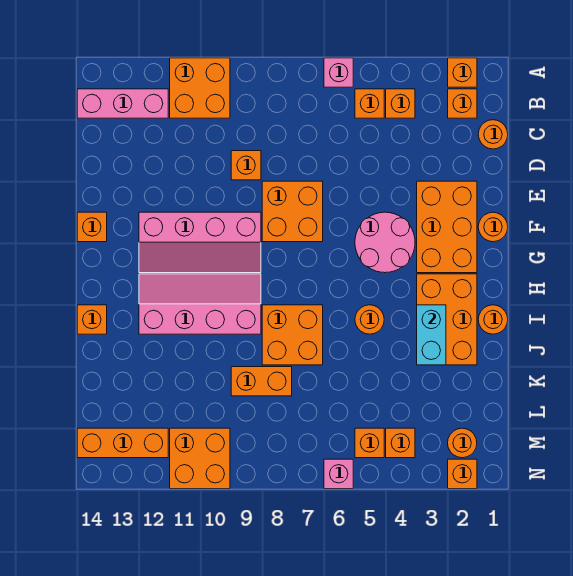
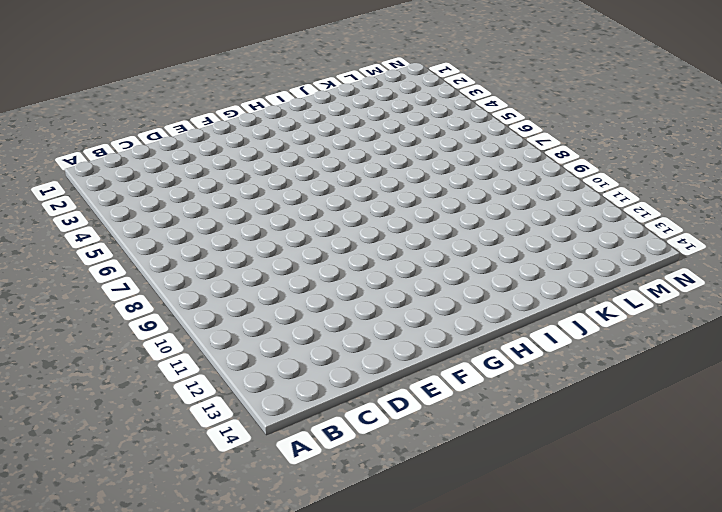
none -> orange brick A2 level 1
none -> pink brick A6 level 1
none -> orange brick A10:B11 level 1
none -> orange brick B2 level 1

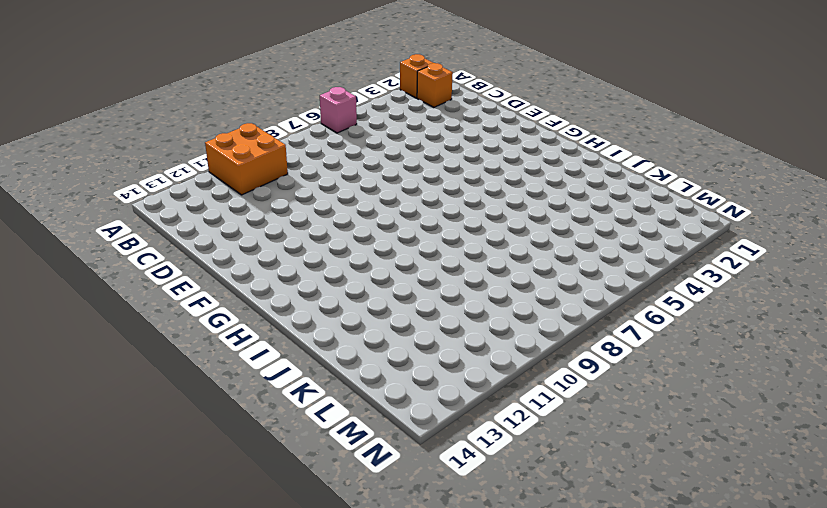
none -> orange brick B4 level 1
none -> orange brick B5 level 1
none -> pink brick B12:B14 level 1
none -> orange round brick C1 level 1

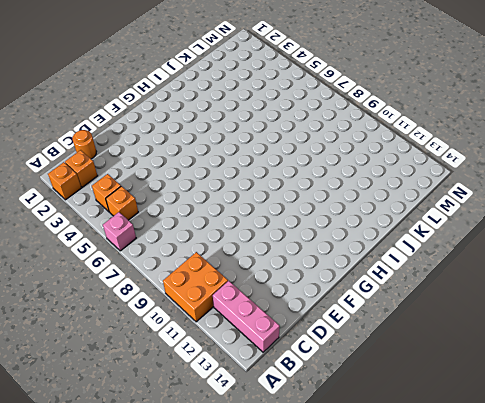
none -> orange brick D9 level 1
none -> orange brick E2:G3 level 1
none -> orange brick E7:F8 level 1
none -> orange round brick F1 level 1

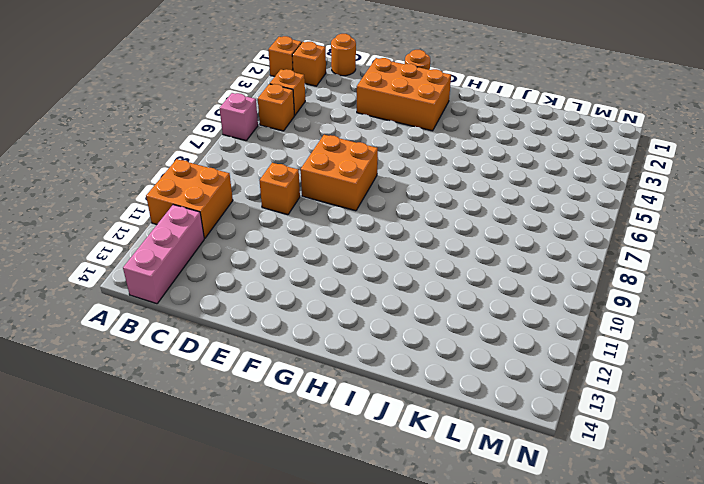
none -> pink round brick F4:G5 level 1
none -> pink slope F9:G12 level 1 top F
none -> orange brick F14 level 1
none -> orange brick H2:J3 level 1

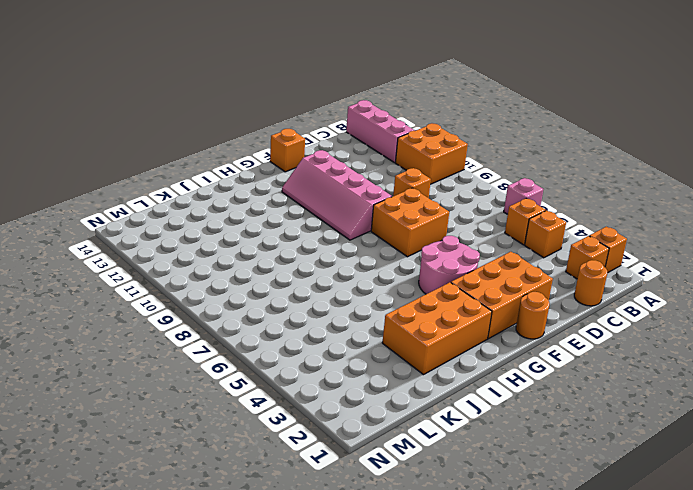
none -> pink slope H9:I12 level 1 top I
none -> orange round brick I1 level 1
none -> orange round brick I5 level 1
none -> orange brick I7:J8 level 1

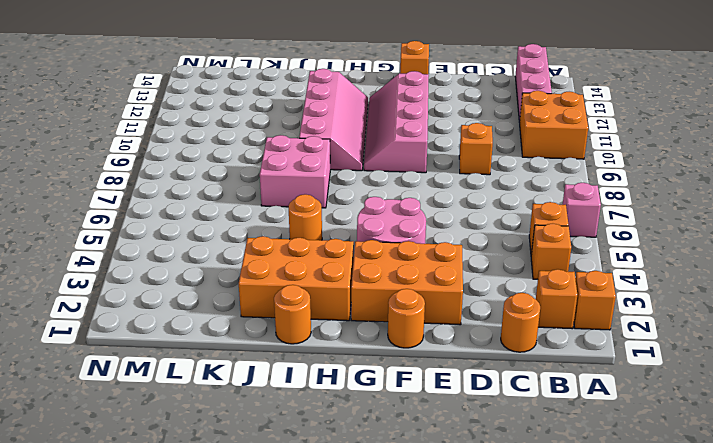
pink brick I7:J8 level 1 -> orange brick I7:J8 level 1
none -> orange brick E7:F8 level 1
none -> orange brick I14 level 1
none -> orange brick K8:K9 level 1
none -> orange round brick M2 level 1

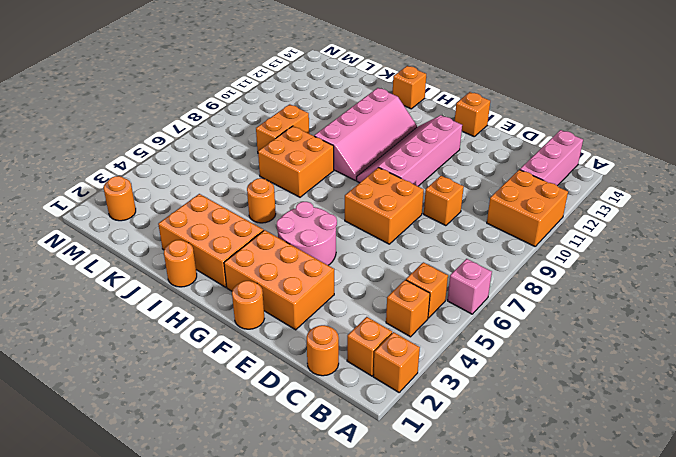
none -> orange brick M4 level 1
none -> orange brick M5 level 1
none -> orange brick M10:N11 level 1
none -> orange brick M12:M14 level 1

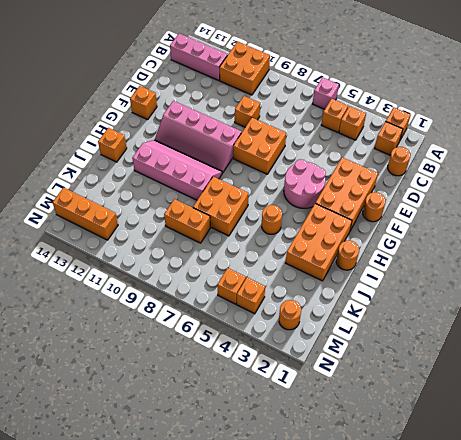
none -> orange brick M10:N11 level 1
none -> orange brick N2 level 1
none -> pink brick N6 level 1
none -> cyan brick I3:J3 level 2

